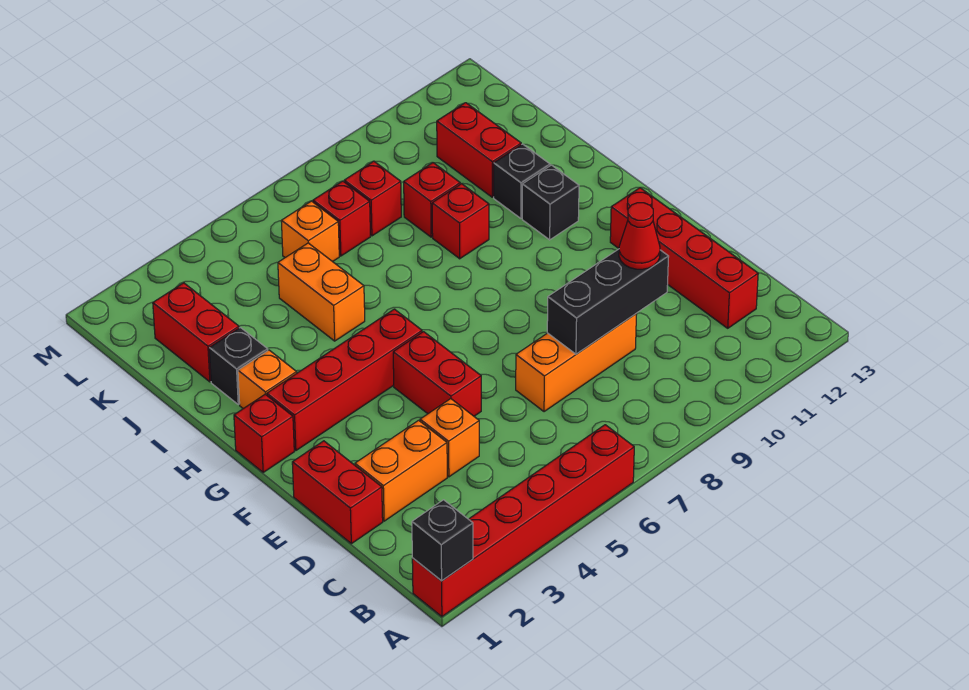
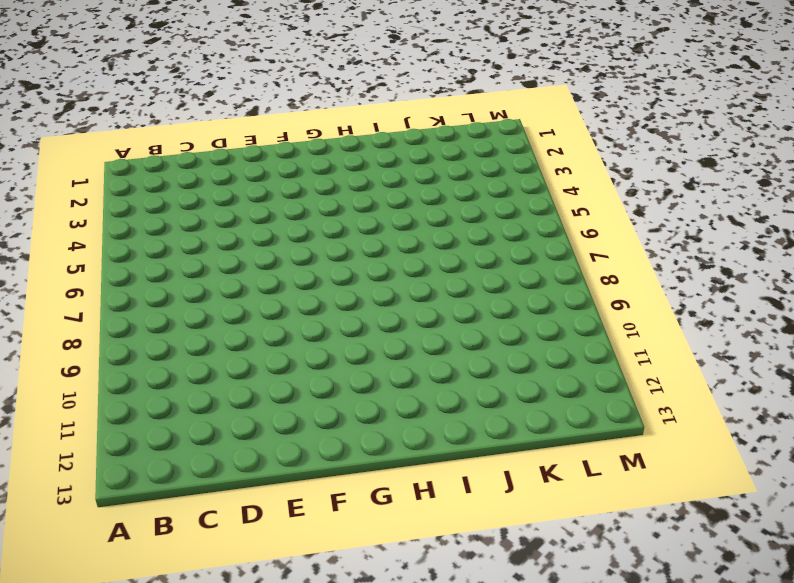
none -> red brick A1:A6 level 1
none -> red brick C12:F12 level 1
none -> red brick D1:E1 level 1

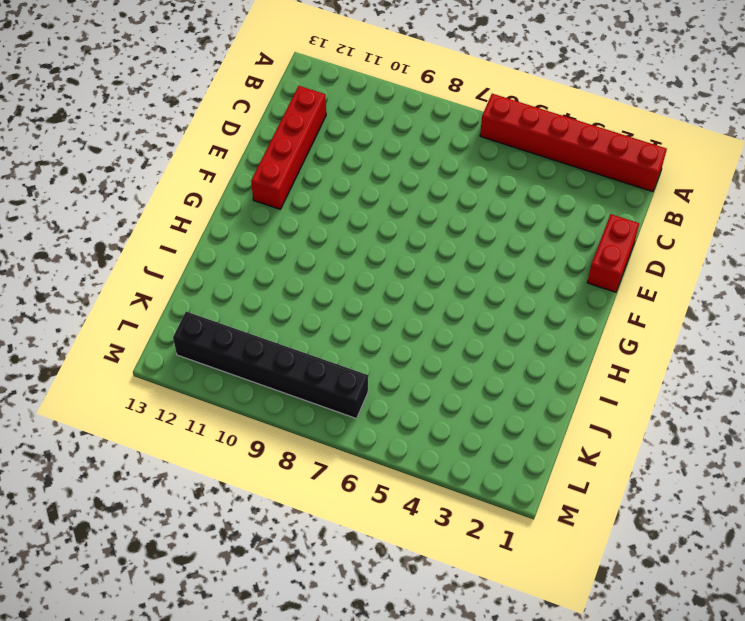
black brick L7:L12 level 1 -> none
none -> orange brick D2:D3 level 1
none -> orange brick D4 level 1
none -> orange brick D7:D9 level 1

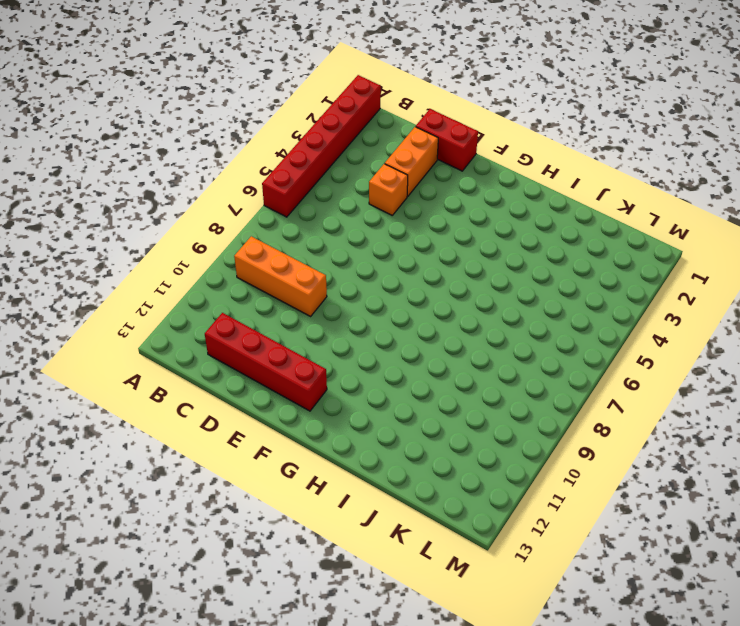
orange brick B9:D9 level 1 -> orange brick D7:D9 level 1
none -> red brick E5:F5 level 1
none -> red brick G1 level 1
none -> red brick G2:G5 level 1

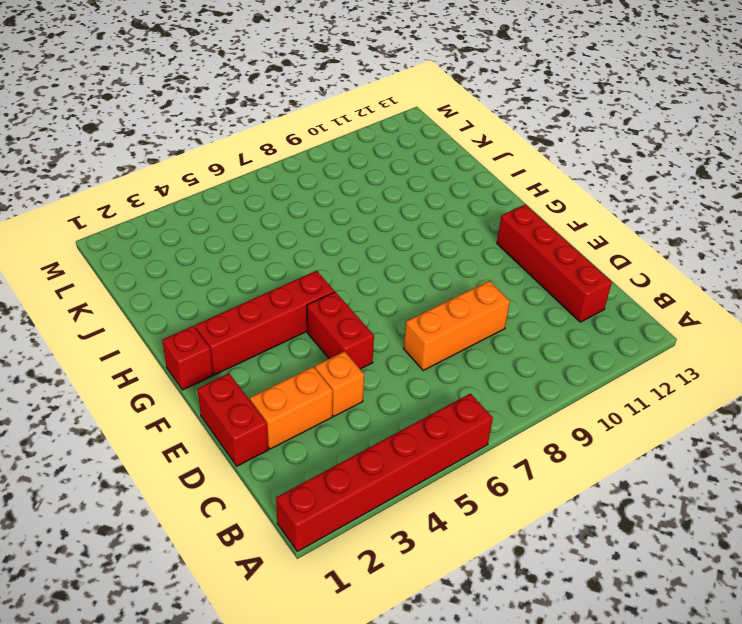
none -> orange brick H2 level 1
none -> black brick H11 level 1
none -> black brick I2 level 1

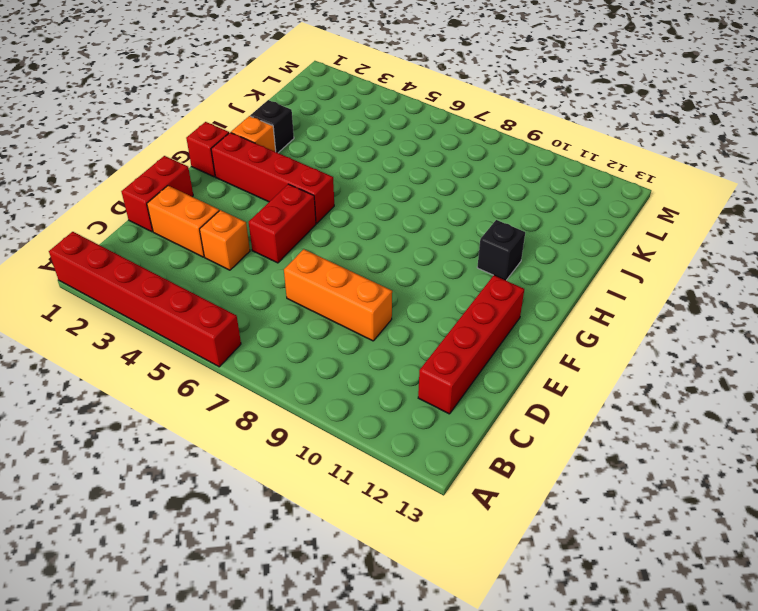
none -> orange brick I5:J5 level 1
none -> red brick I9 level 1
none -> black brick I11 level 1

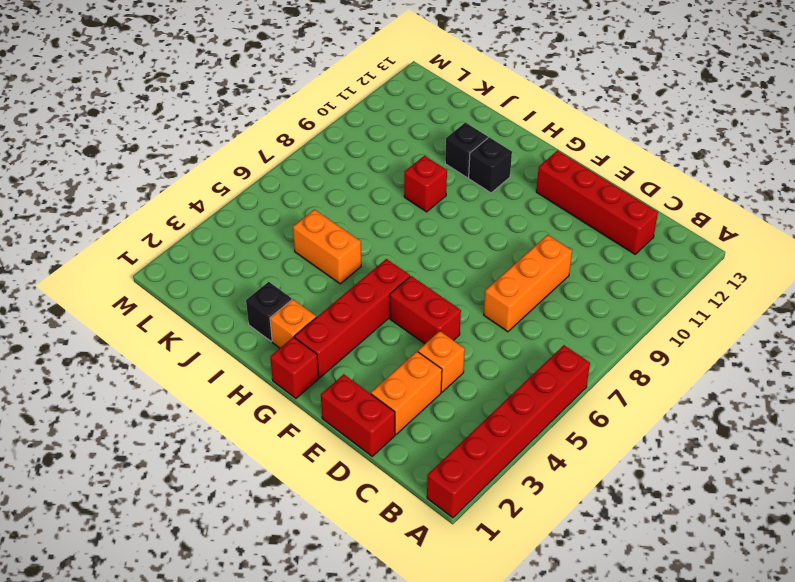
none -> red brick J2:K2 level 1
none -> red brick J9 level 1
none -> red brick J11:K11 level 1

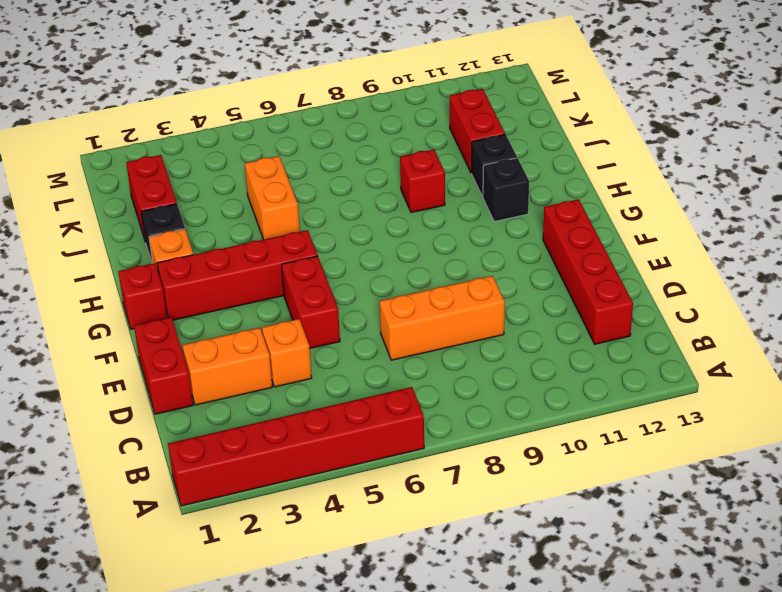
none -> red brick J9 level 1
none -> orange brick K6 level 1
none -> red brick K7 level 1

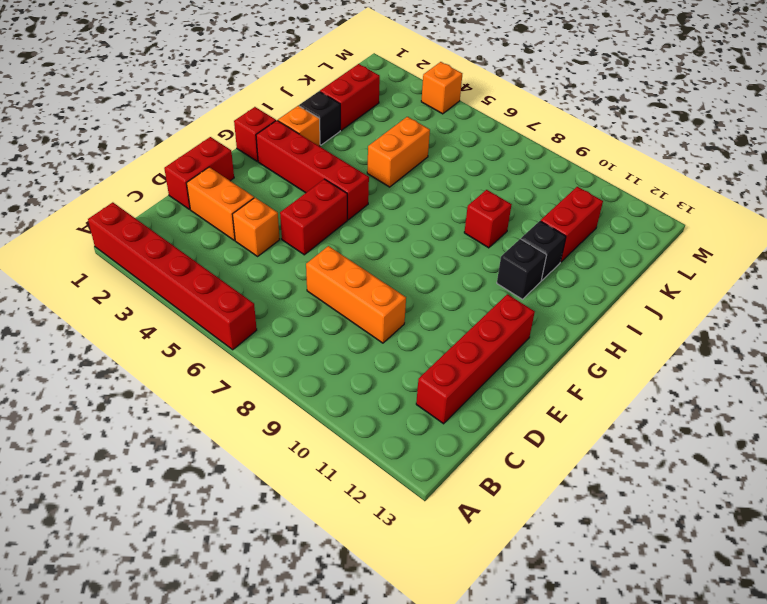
orange brick M4 level 1 -> orange brick K6 level 1
none -> red brick J9 level 1
none -> red brick K7 level 1
none -> red brick K8 level 1

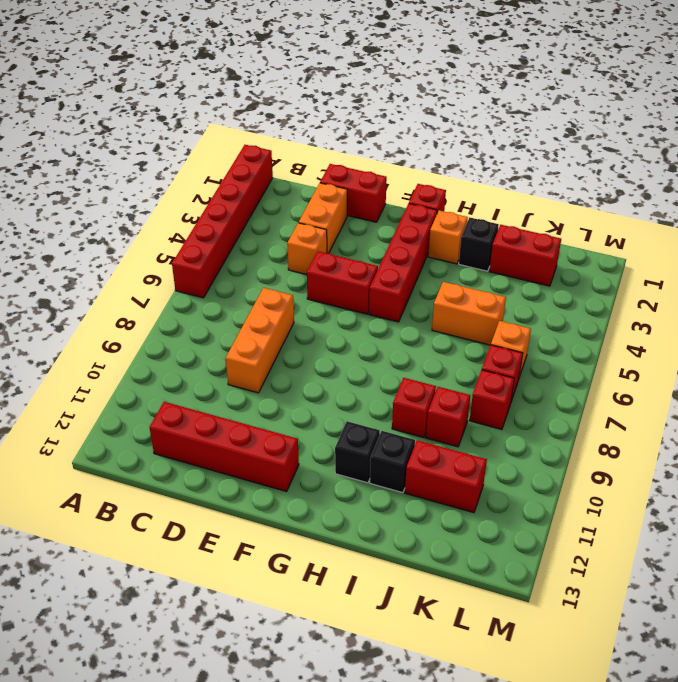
none -> black brick A1 level 2
none -> black brick D8:D10 level 2
none -> red cone D10 level 3

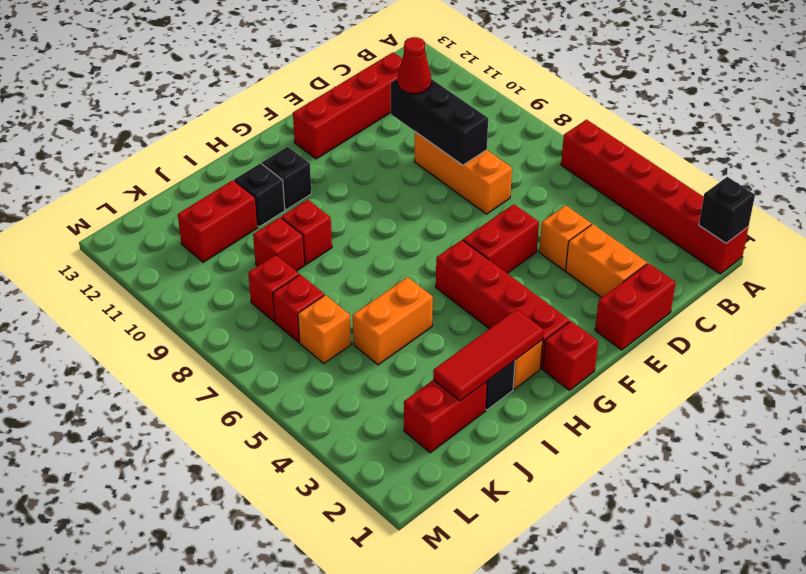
red tile H2:J2 level 2 -> none

